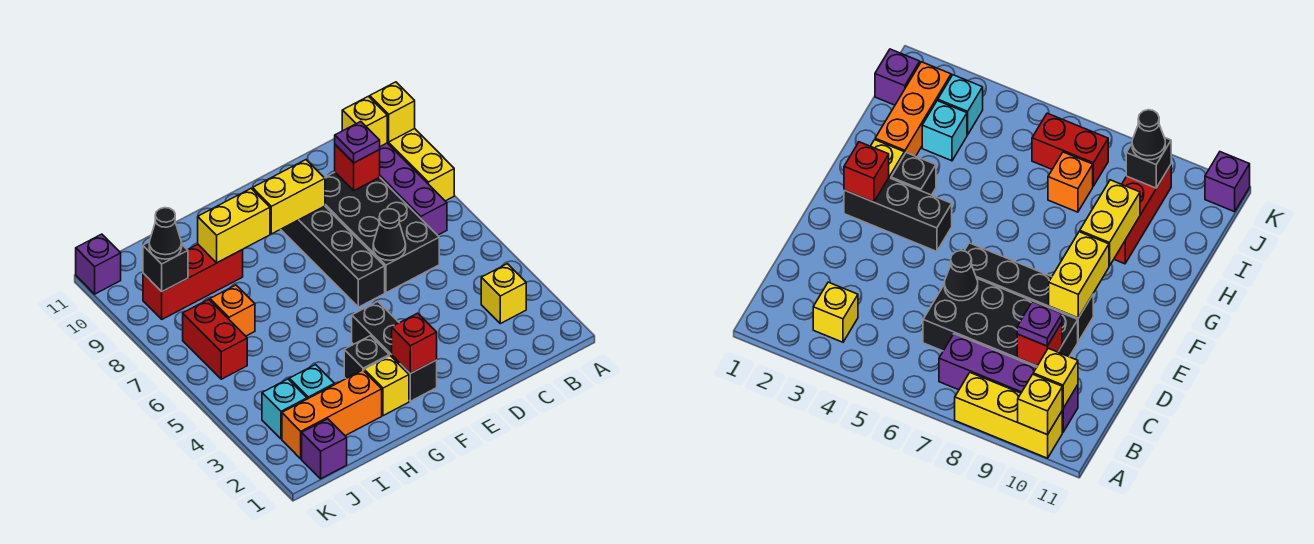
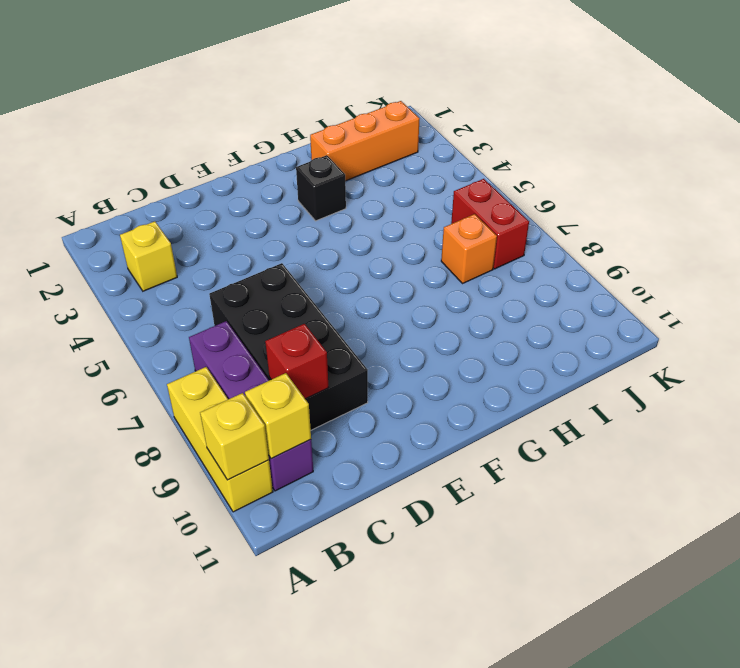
none -> black brick E6:E9 level 1
none -> black brick F2:F4 level 1
none -> yellow brick G2 level 1

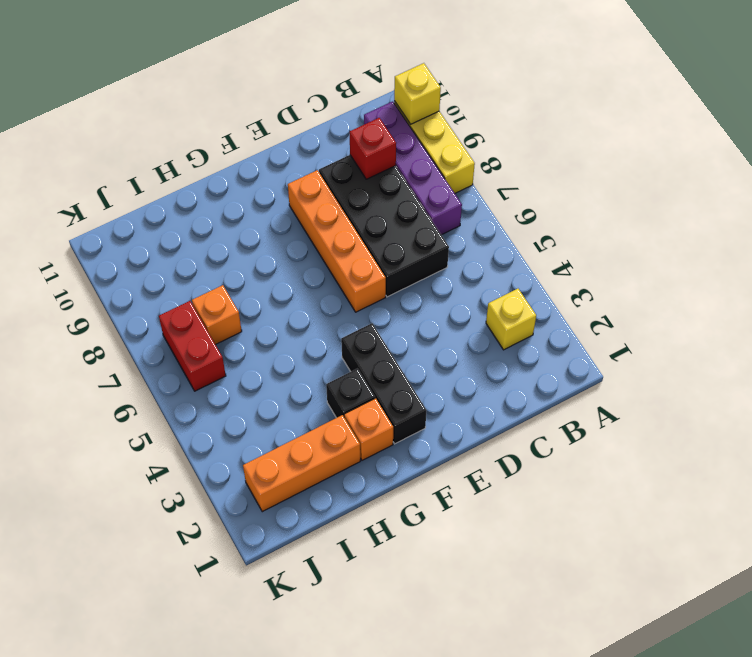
orange brick E6:E9 level 1 -> black brick E6:E9 level 1
orange brick G2 level 1 -> yellow brick G2 level 1
none -> red brick H9:J9 level 1
none -> cyan brick I3 level 1
none -> purple brick J1 level 1

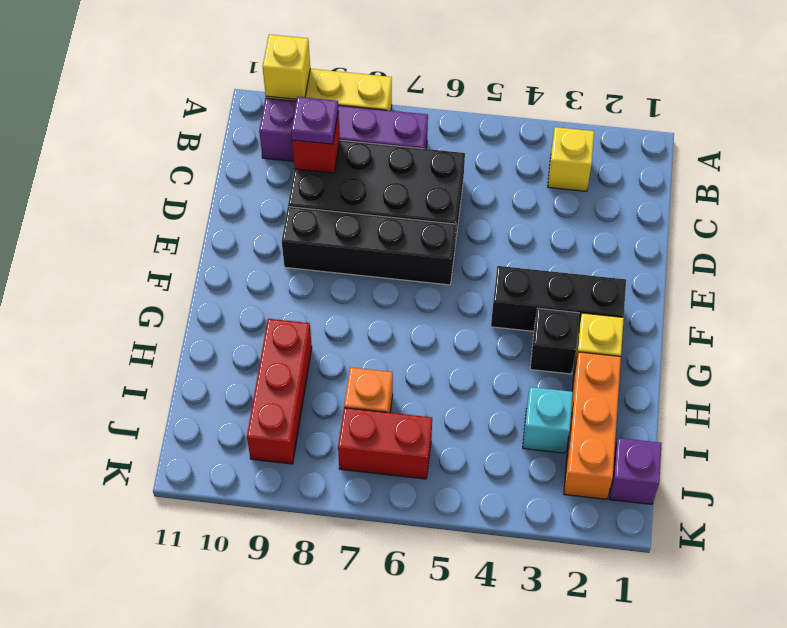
none -> cyan brick J3 level 1
none -> purple brick K11 level 1
none -> yellow brick B10 level 2

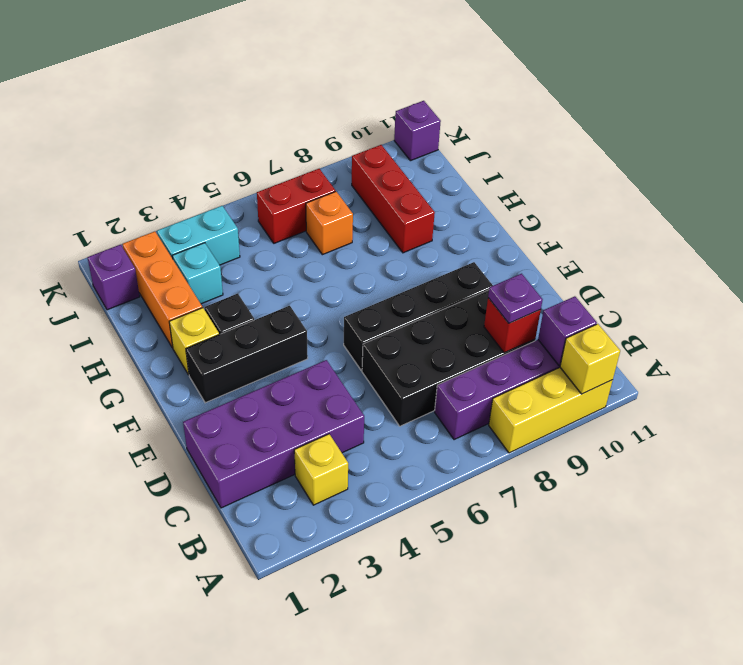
purple brick B10 level 2 -> yellow brick B10 level 2
purple brick C1:D4 level 1 -> none
cyan brick J3:J4 level 1 -> cyan brick J3 level 1
none -> black cone D6 level 2
none -> yellow brick E9:F9 level 2
none -> red brick F2 level 2

